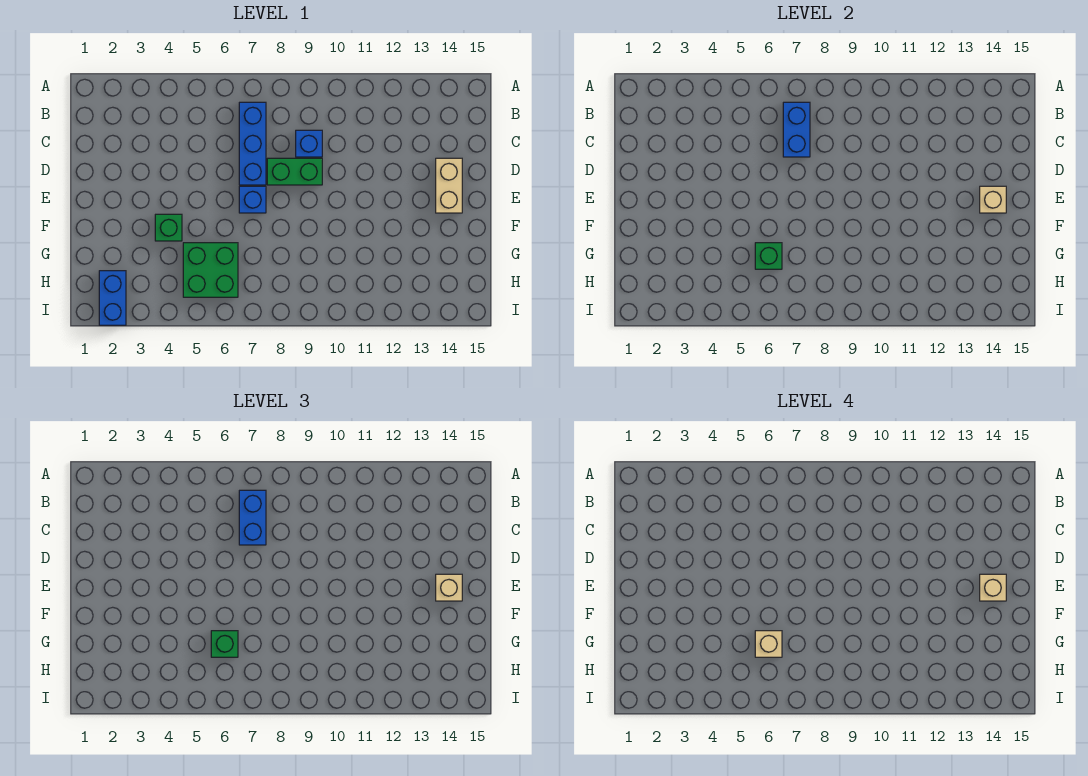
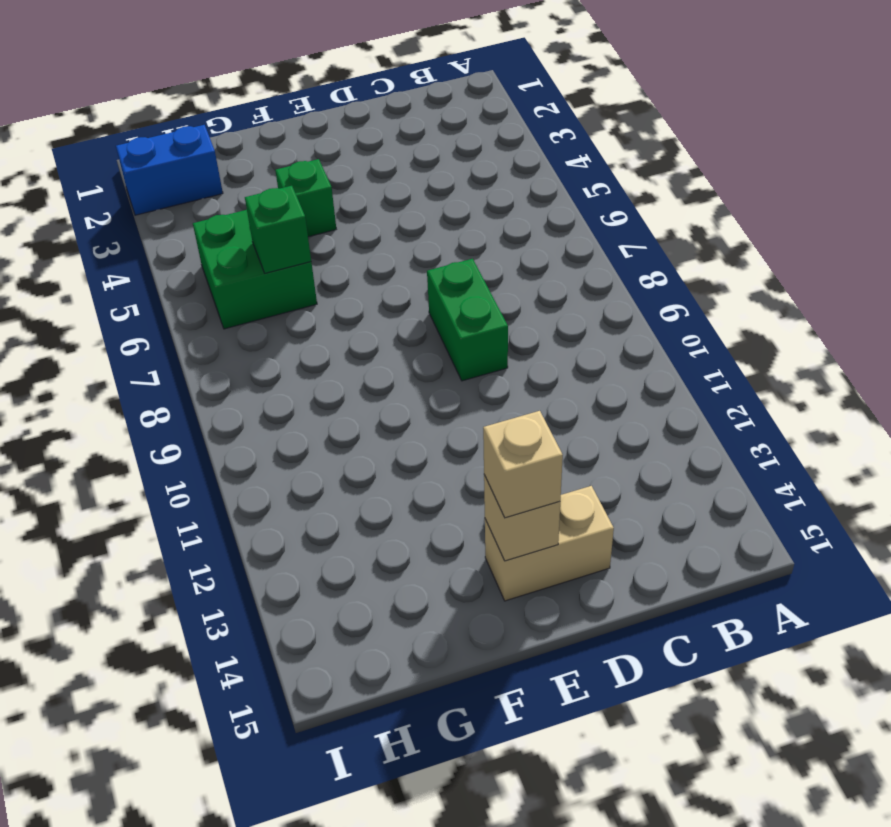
none -> blue brick B7:D7 level 1
none -> blue brick C9 level 1
none -> blue brick E7 level 1

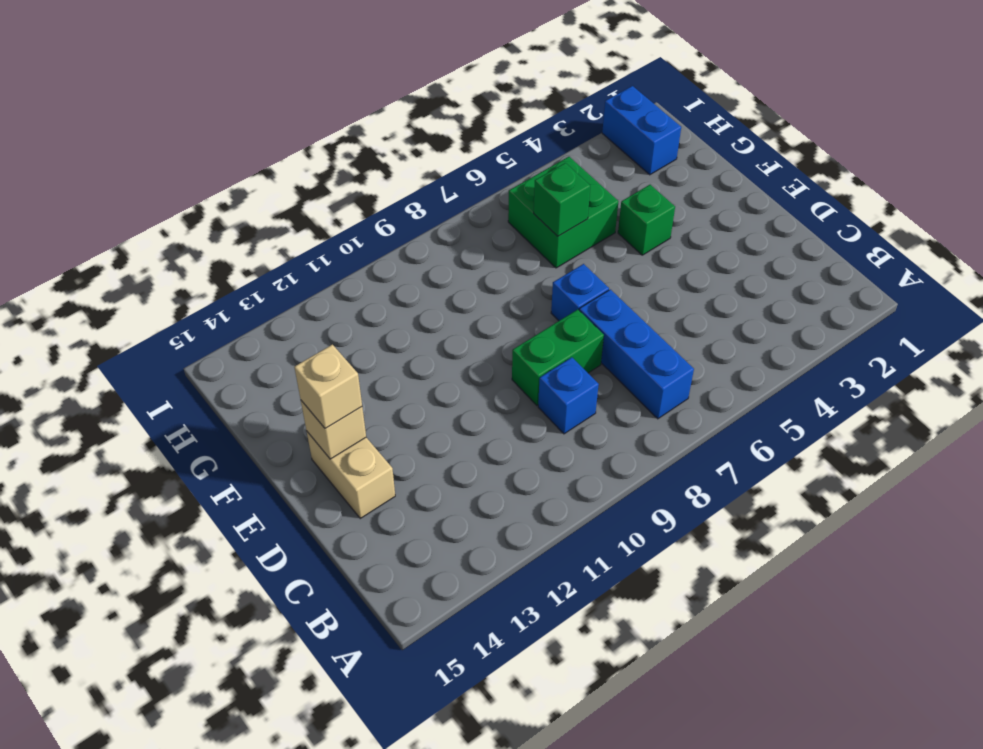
none -> blue brick B7:C7 level 2
none -> blue brick B7:C7 level 3
none -> green brick G6 level 3

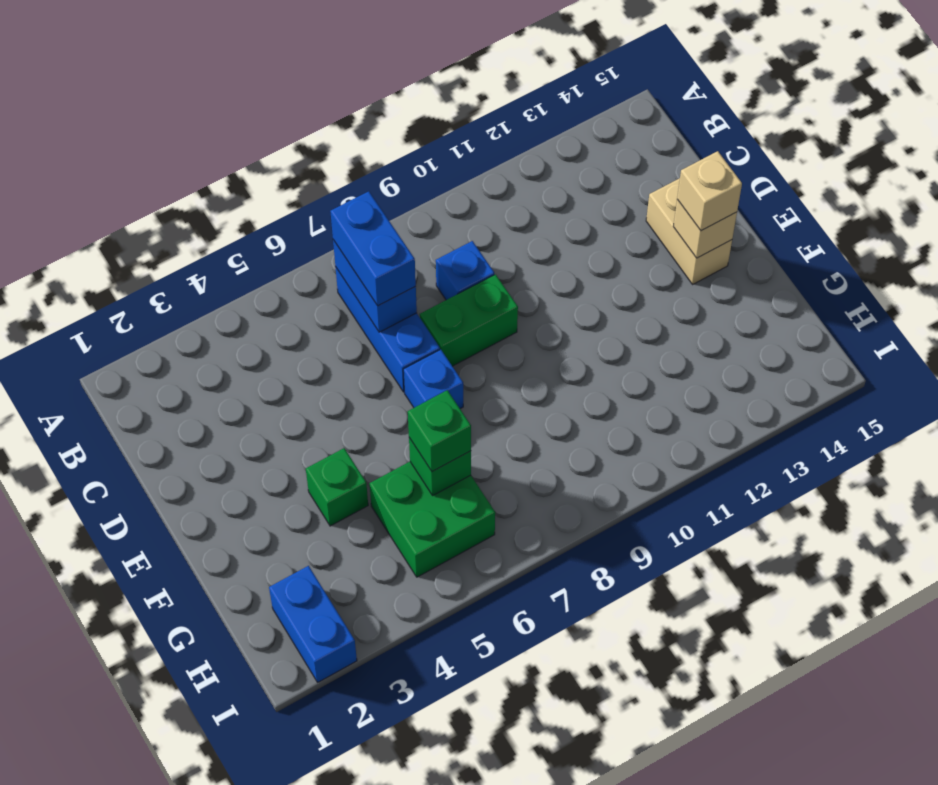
none -> tan brick E14 level 4
none -> tan brick G6 level 4

